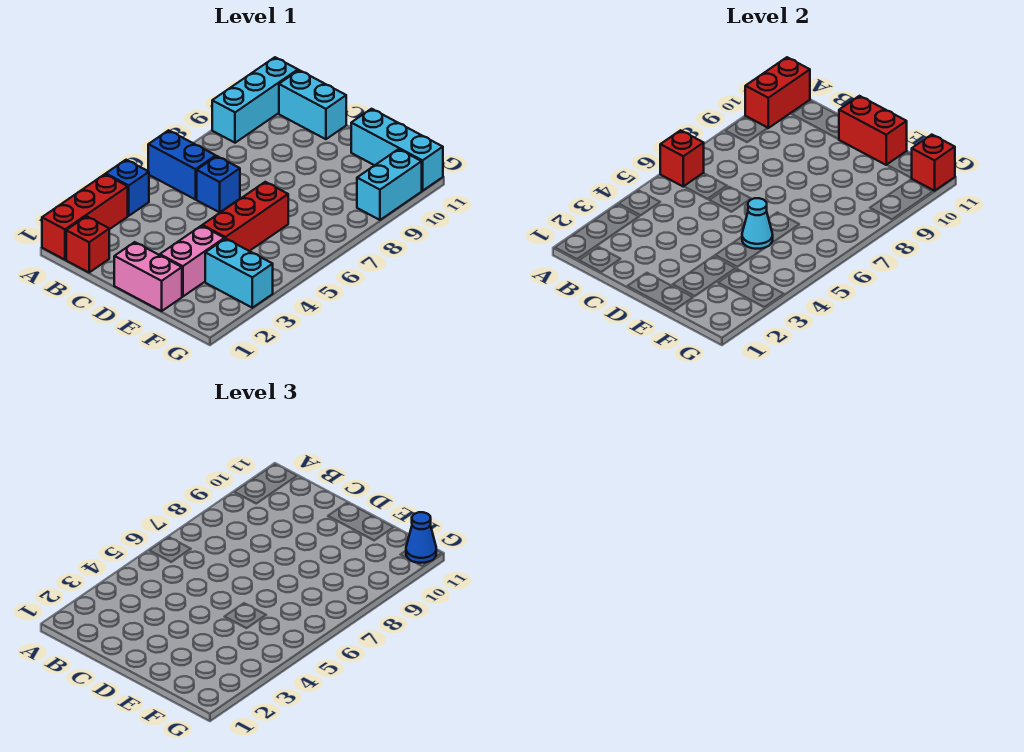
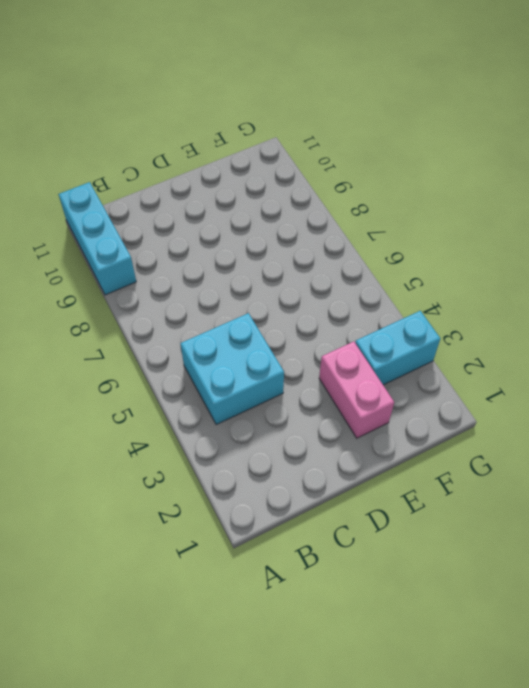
cyan brick B4:C5 level 1 -> none
none -> red brick A1:A3 level 1
none -> blue brick A4 level 1
none -> blue brick A6:B6 level 1

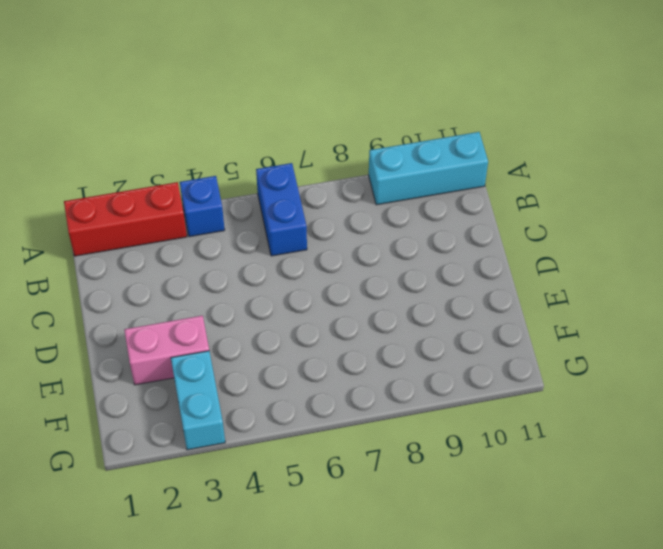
none -> red brick B1 level 1
none -> cyan brick B11:C11 level 1
none -> blue brick C6 level 1

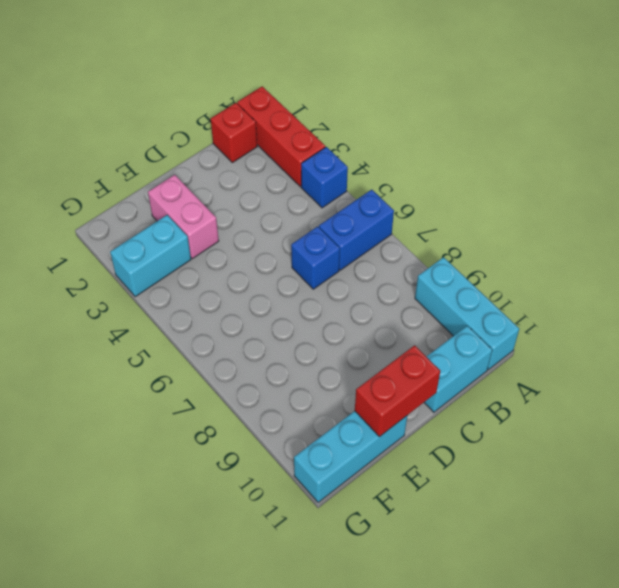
none -> pink brick D1:E1 level 1
none -> red brick E4:E6 level 1
none -> cyan brick G9:G10 level 1

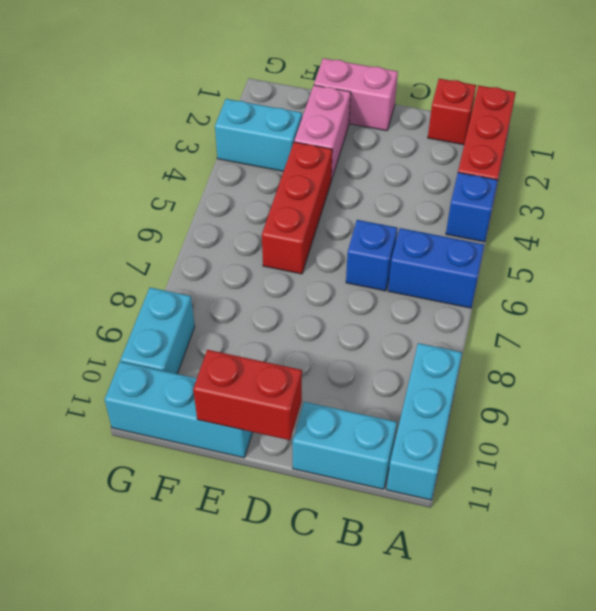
none -> red brick A6 level 2
none -> red brick A10:A11 level 2
none -> cyan cone E5 level 2

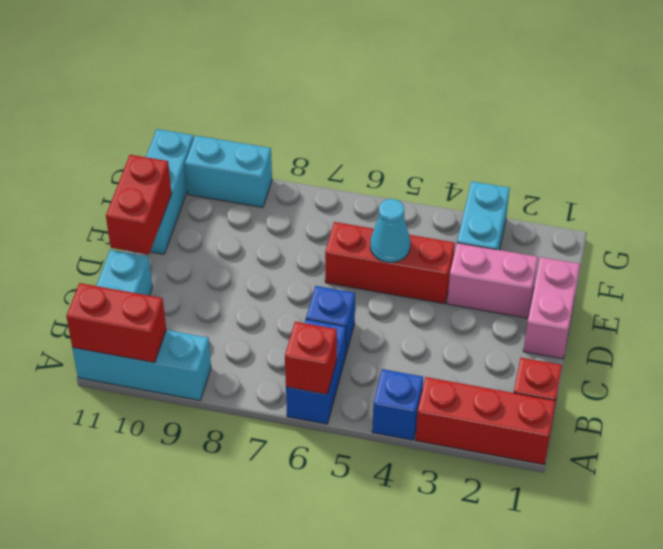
none -> red brick G11 level 2
none -> blue cone G11 level 3

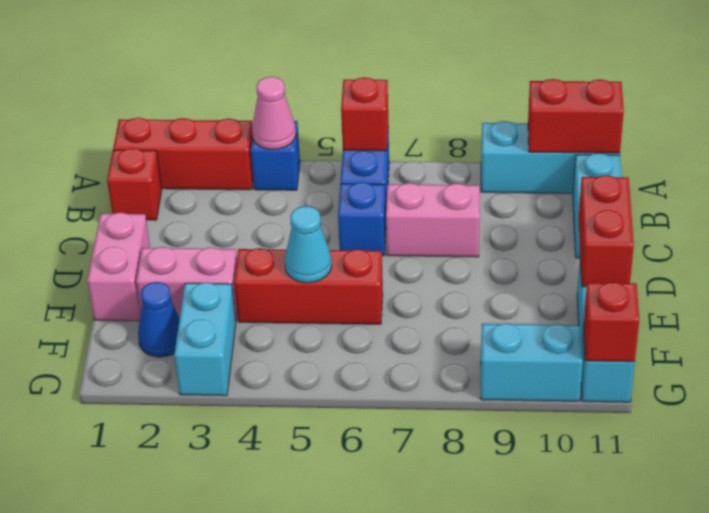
pink cone A4 level 2 -> none
pink brick C7:C8 level 1 -> none
blue cone F2 level 1 -> blue cone G11 level 3

